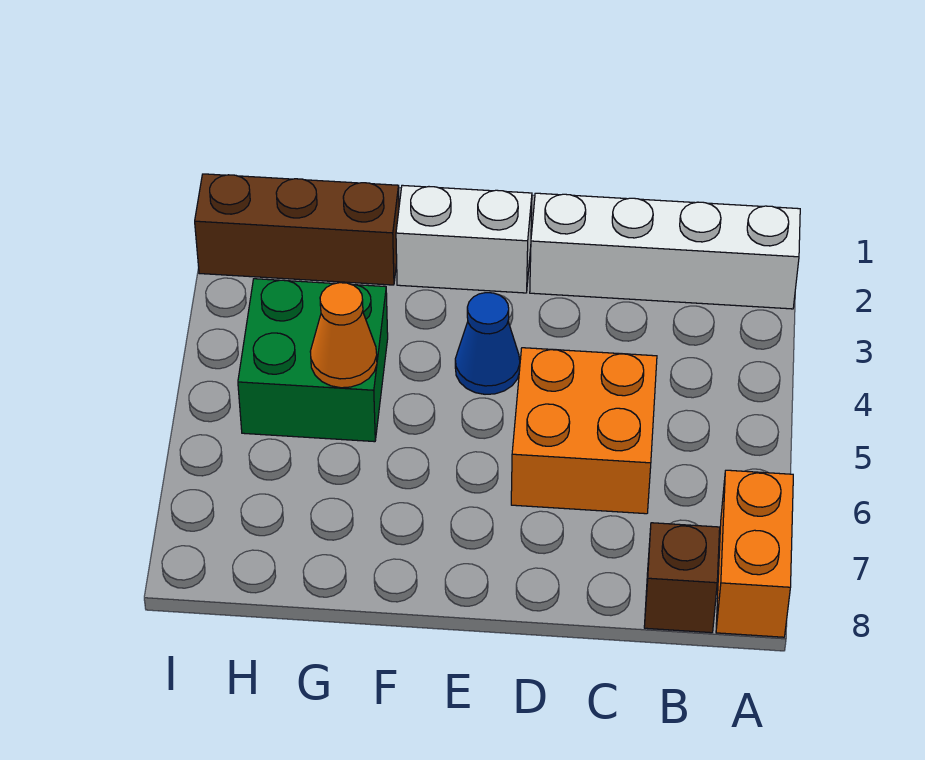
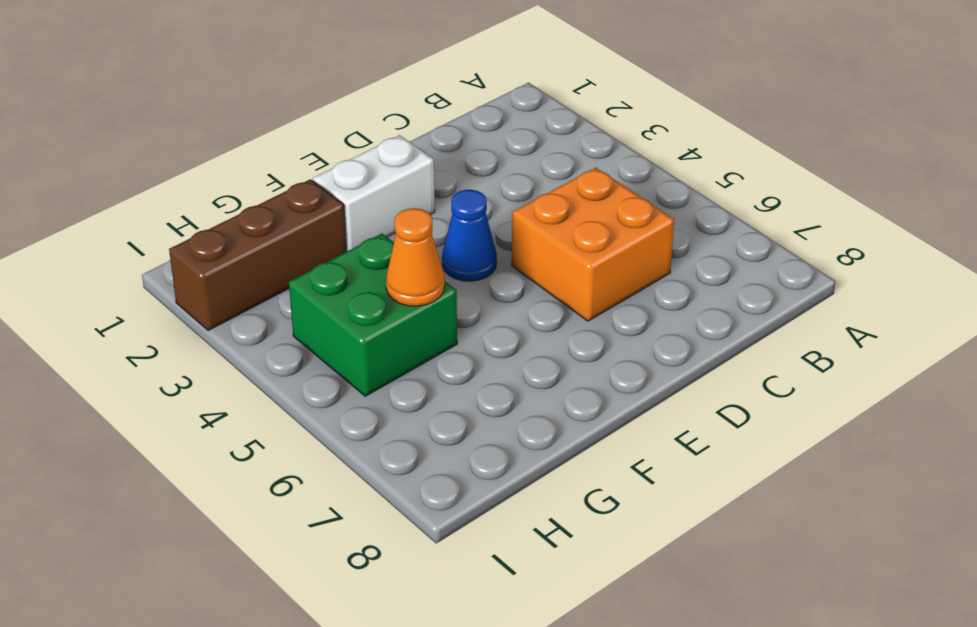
none -> white brick A2:D2 level 1
none -> orange brick A7:A8 level 1

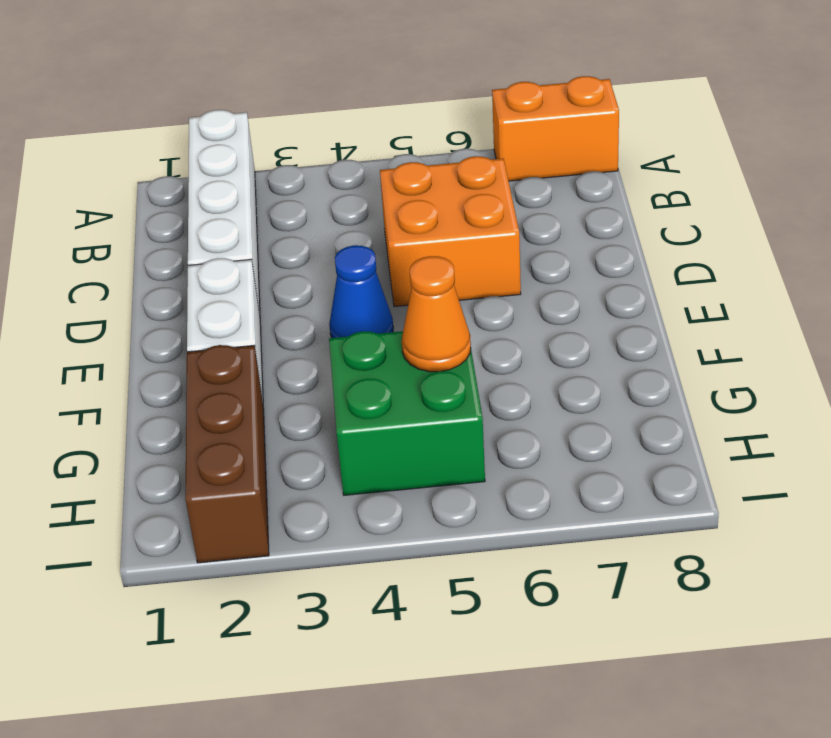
none -> brown brick B8 level 1

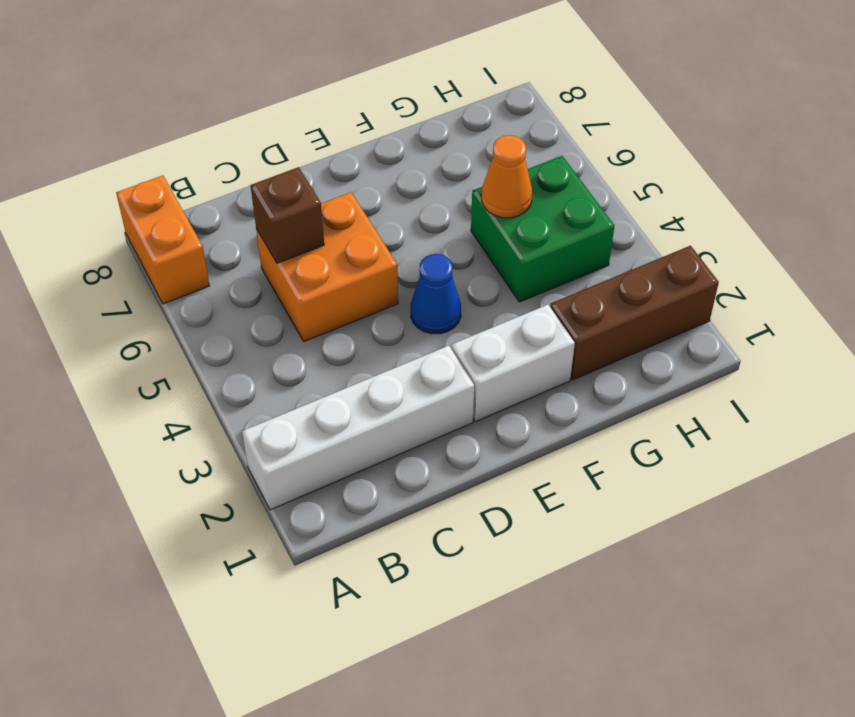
brown brick C6 level 2 -> brown brick B8 level 1

